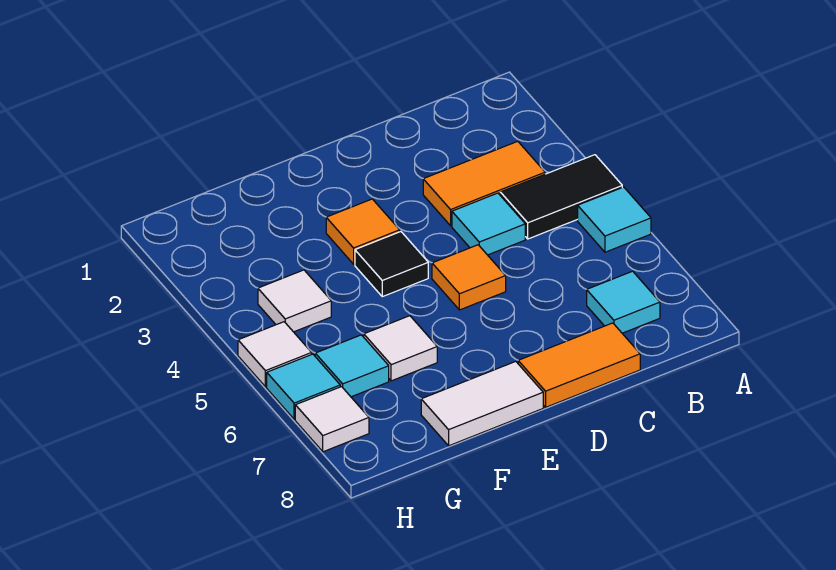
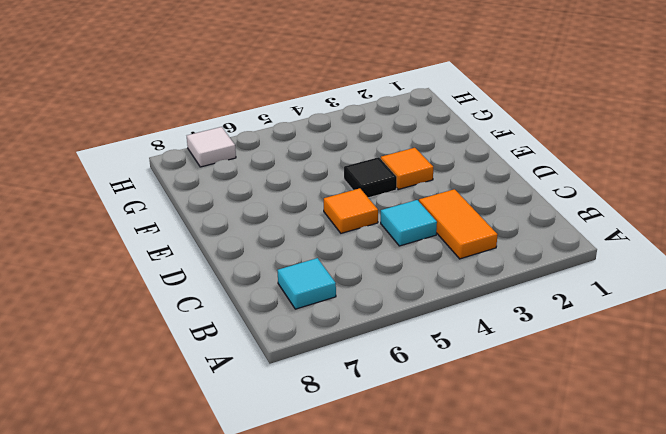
none -> black tile A4:B4 level 1
none -> cyan tile A5 level 1
none -> orange tile C8:D8 level 1

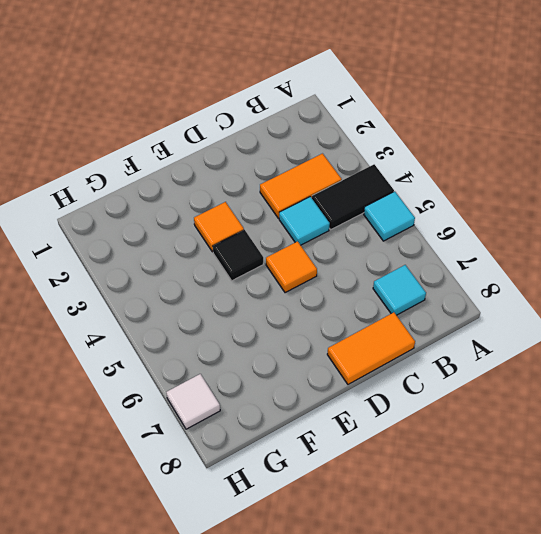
none -> white tile E8:F8 level 1
none -> white tile F6 level 1
none -> white tile G4 level 1

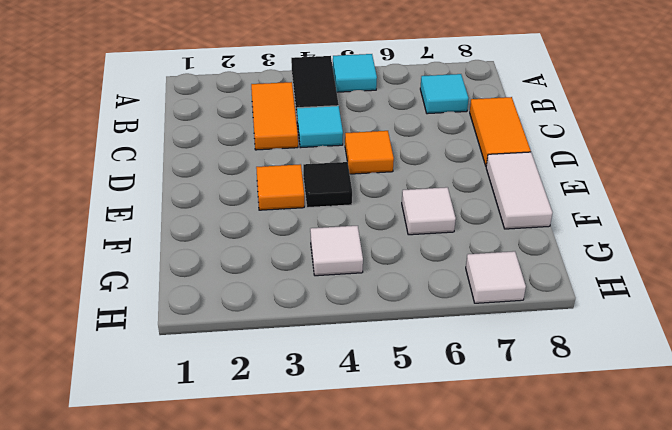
none -> cyan tile G6 level 1
none -> white tile H5 level 1
none -> cyan tile H6 level 1

